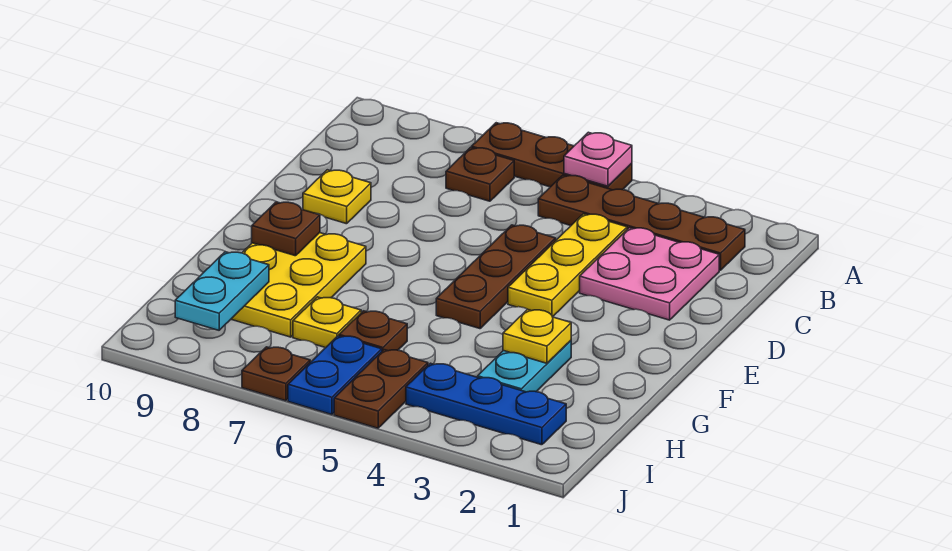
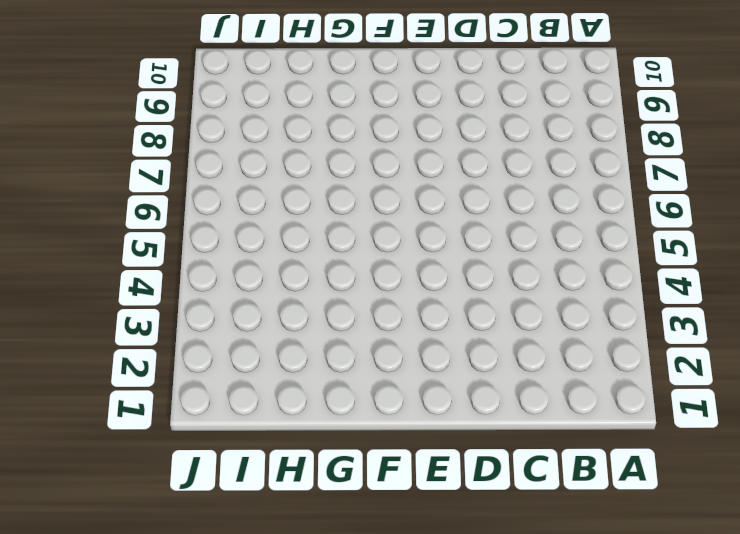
none -> brown plate A5:A7 level 1
none -> brown plate B2:B5 level 1
none -> brown plate B7 level 1

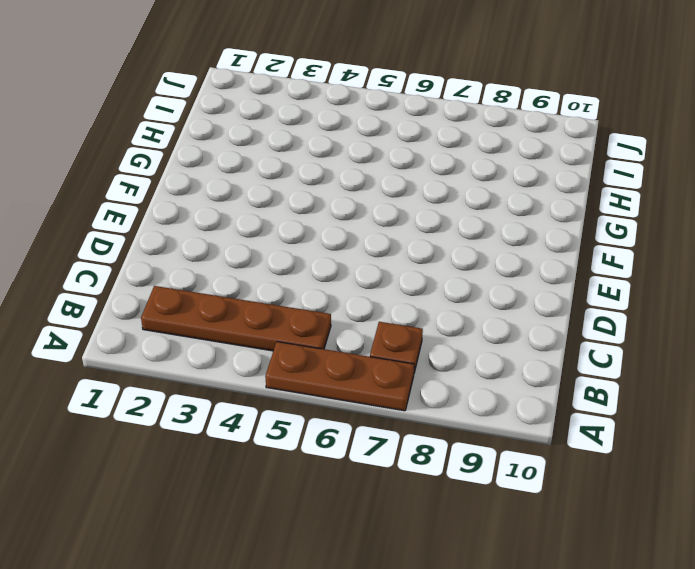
none -> pink plate C2:D3 level 1
none -> yellow plate C4:E4 level 1
none -> brown plate D5:F5 level 1

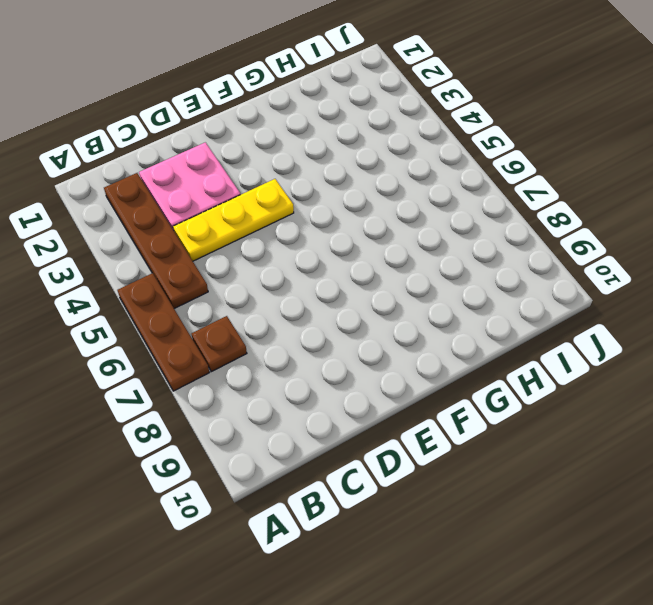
none -> brown plate D5:F5 level 1
none -> yellow plate D9 level 1
none -> yellow plate F8:H9 level 1

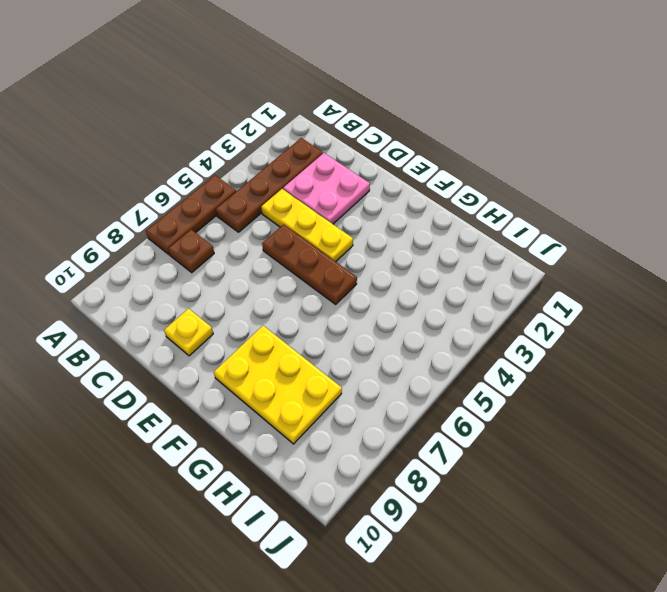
none -> cyan plate G3:H3 level 1
none -> brown plate H6 level 1
none -> yellow plate H7 level 1

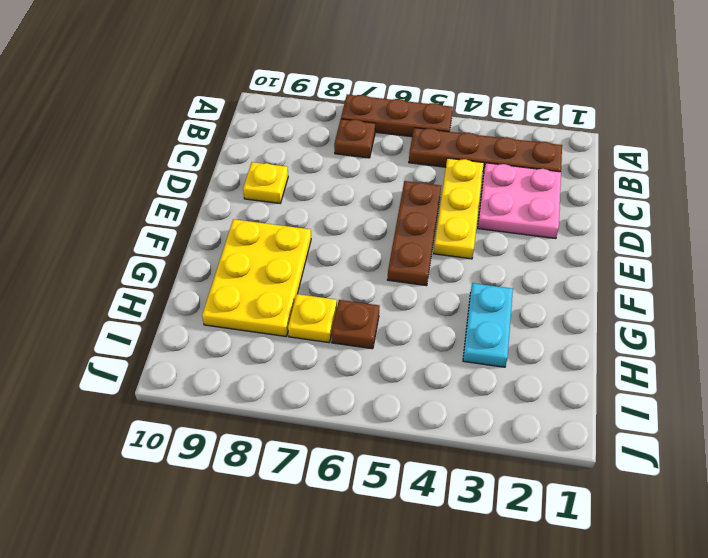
none -> blue plate I2:I4 level 1
none -> brown plate I5:J5 level 1
none -> blue plate I6:J6 level 1

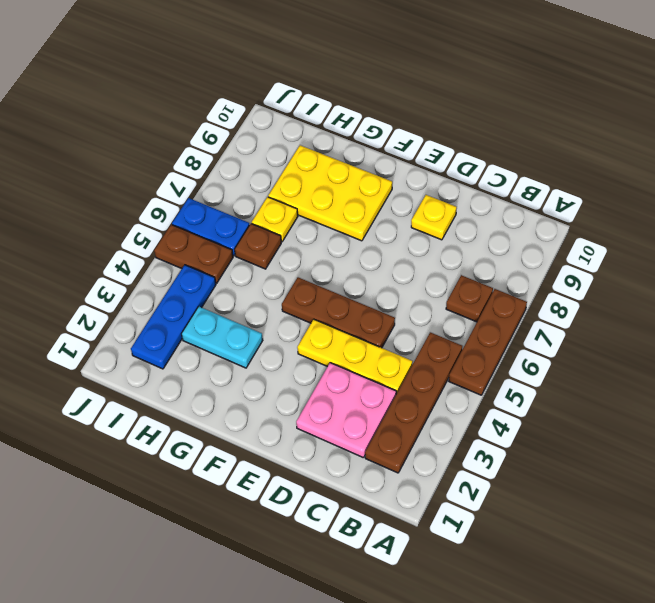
none -> brown plate J7 level 1
none -> pink plate A5 level 2
none -> brown plate F9 level 2

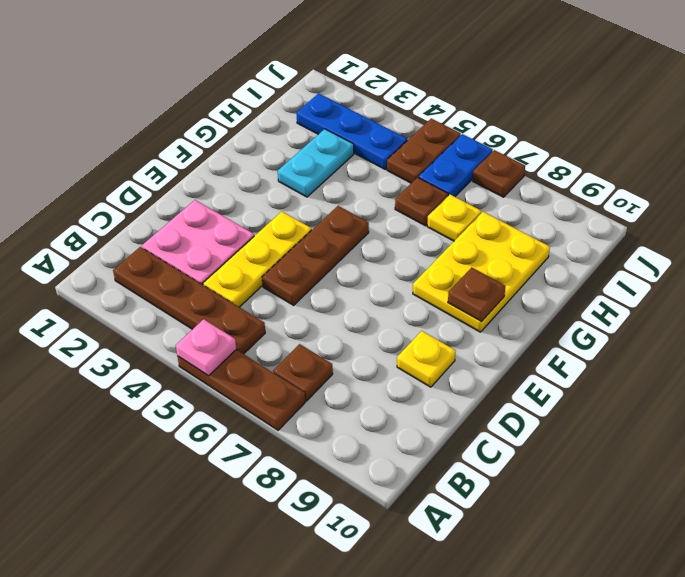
none -> yellow plate G3 level 2
none -> cyan plate H9:I9 level 2

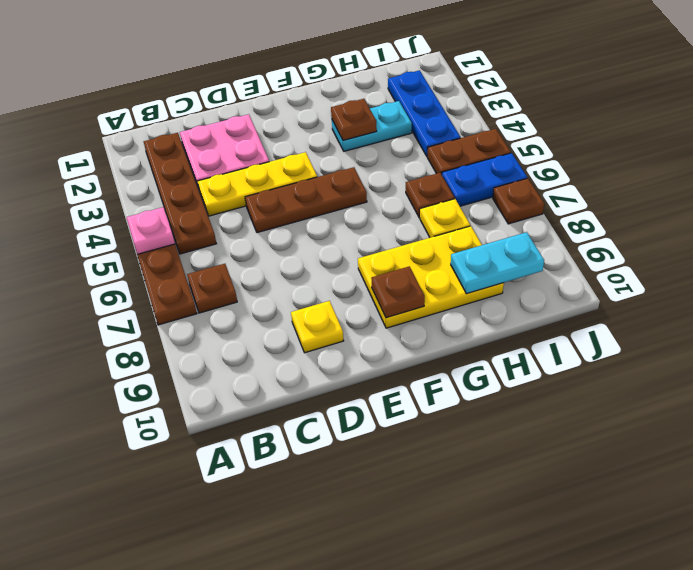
brown plate G3 level 2 -> yellow plate G3 level 2

